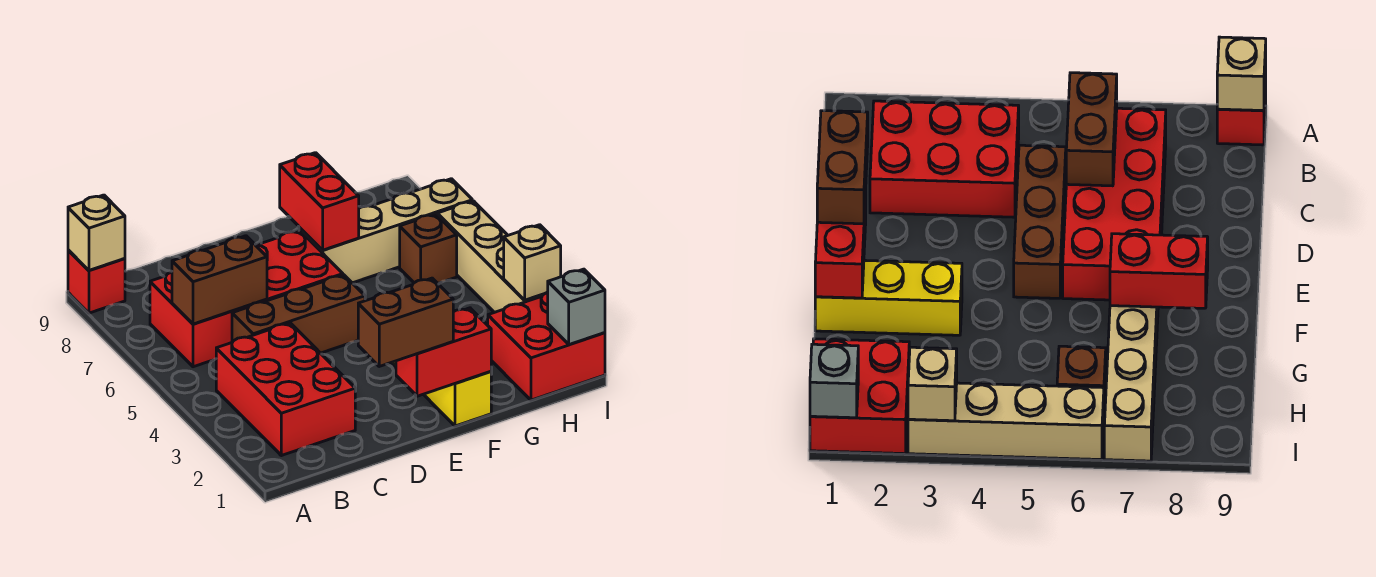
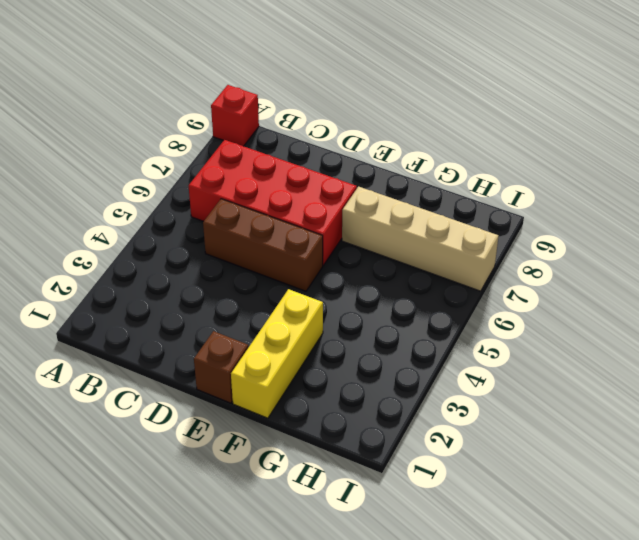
brown brick E1 level 1 -> brown brick H6 level 1
none -> red brick B2:C4 level 1
none -> red brick H1:I2 level 1
none -> tan brick I3:I6 level 1

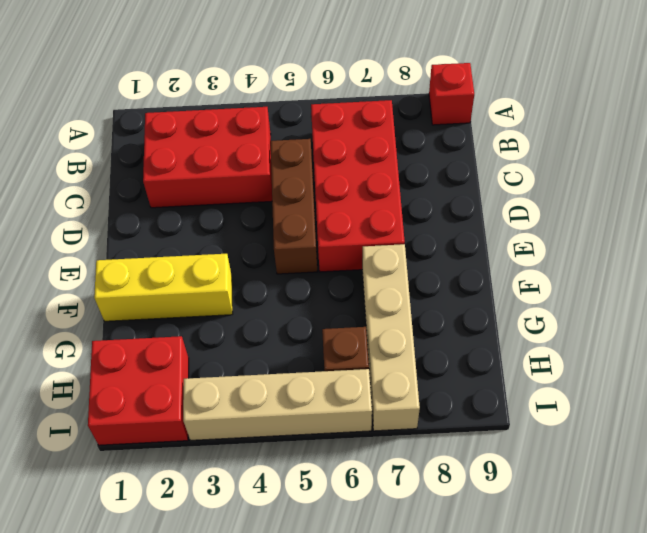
none -> tan brick A9 level 2
none -> brown brick B6:C6 level 2
none -> red brick E1:F1 level 2

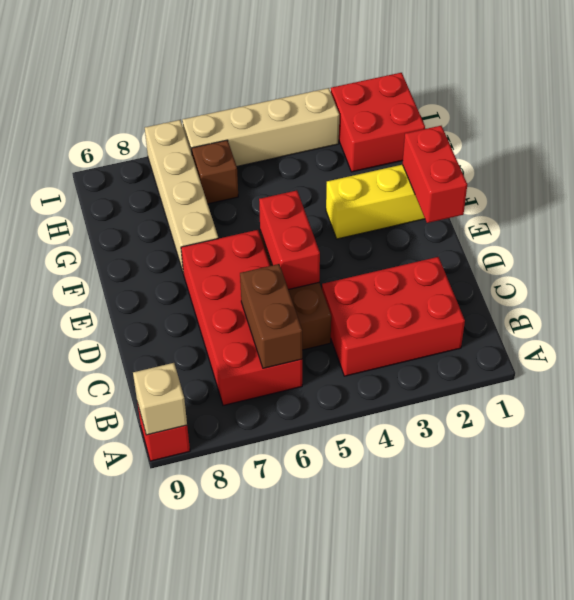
red brick D5:E5 level 2 -> red brick F7:F8 level 2
none -> grey brick I1 level 2
none -> tan brick I3 level 2
none -> brown brick D1:E1 level 3

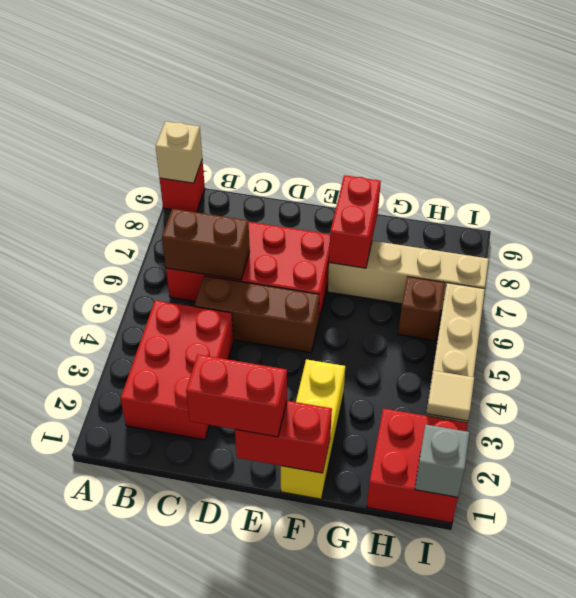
red brick D1:E1 level 3 -> brown brick D1:E1 level 3
tan tile I3 level 2 -> tan brick I3 level 2

